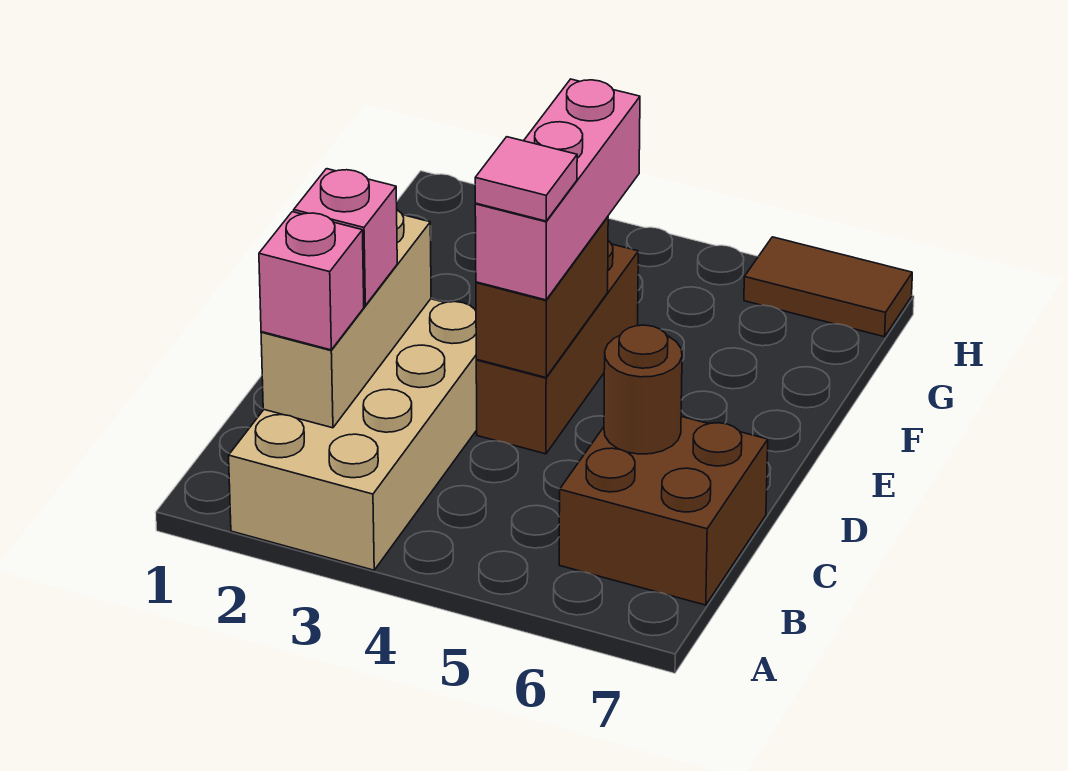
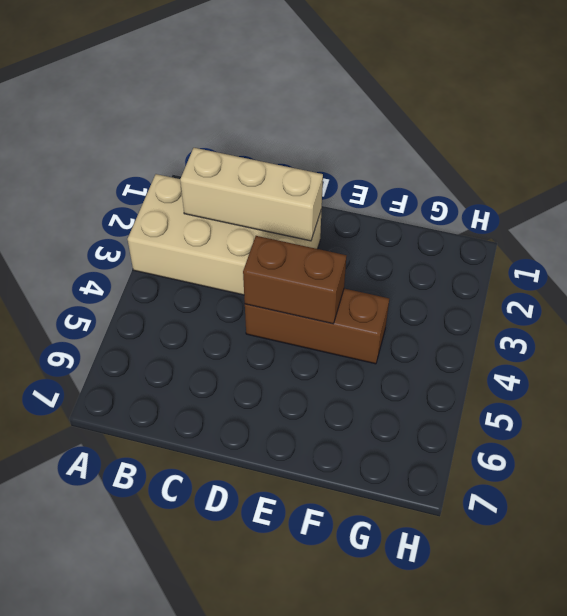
none -> brown brick B6:C7 level 1
none -> brown tile H6:H7 level 1

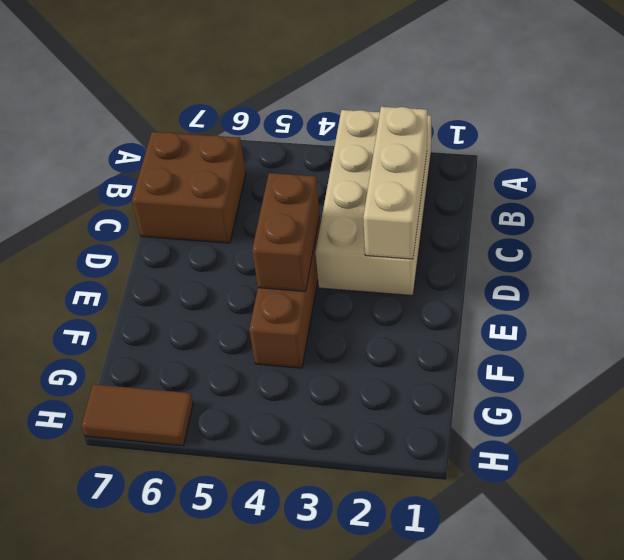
none -> brown round brick C6 level 2
none -> pink brick B2 level 3

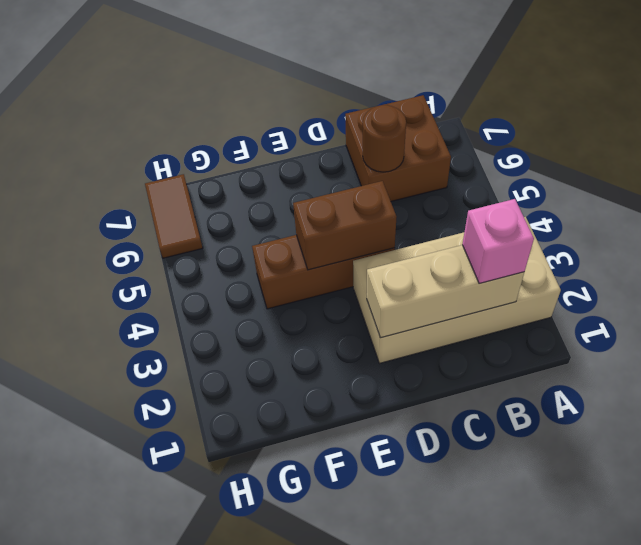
none -> pink brick C2 level 3
none -> pink brick D4:F4 level 3

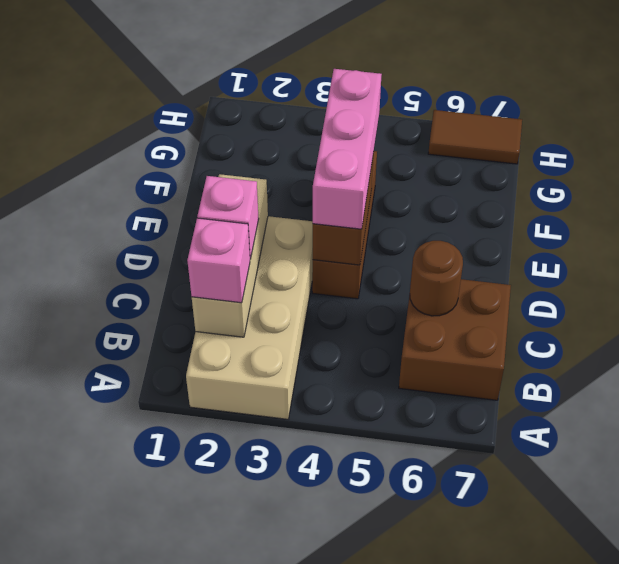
none -> pink tile D4 level 4

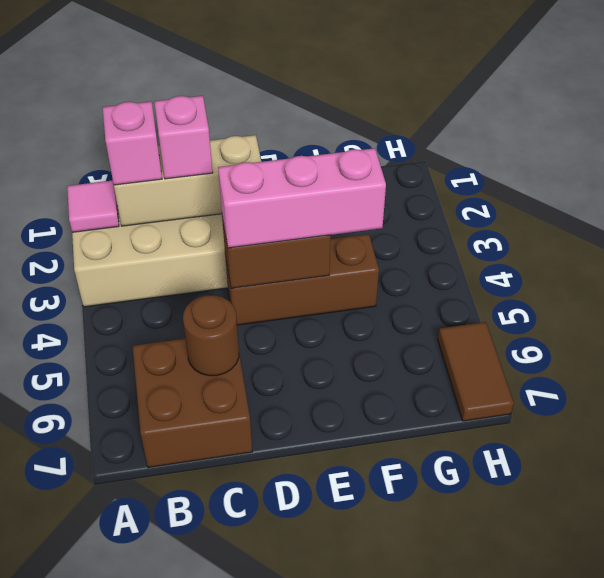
pink tile A2 level 2 -> pink tile D4 level 4

